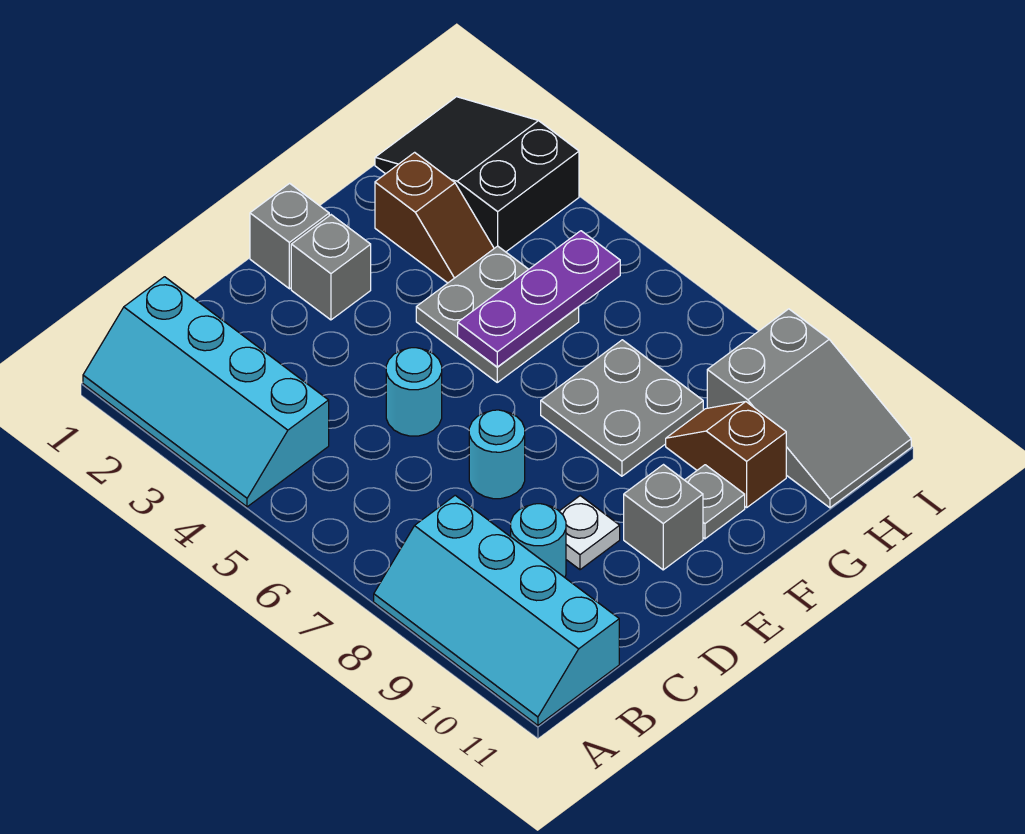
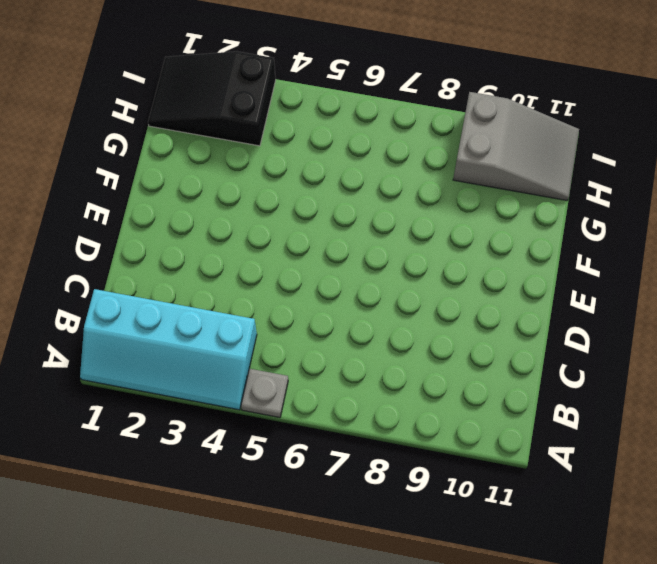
grey plate A5 level 1 -> grey plate F10 level 1
none -> cyan slope A8:B11 level 1 top B
none -> cyan round brick C9 level 1
none -> cyan round brick D5 level 1

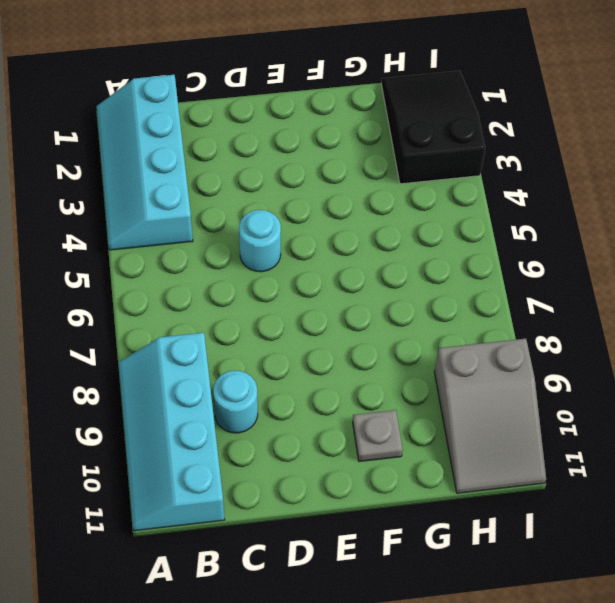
none -> cyan round brick D7 level 1
none -> white plate D9 level 1
none -> grey brick E1 level 1

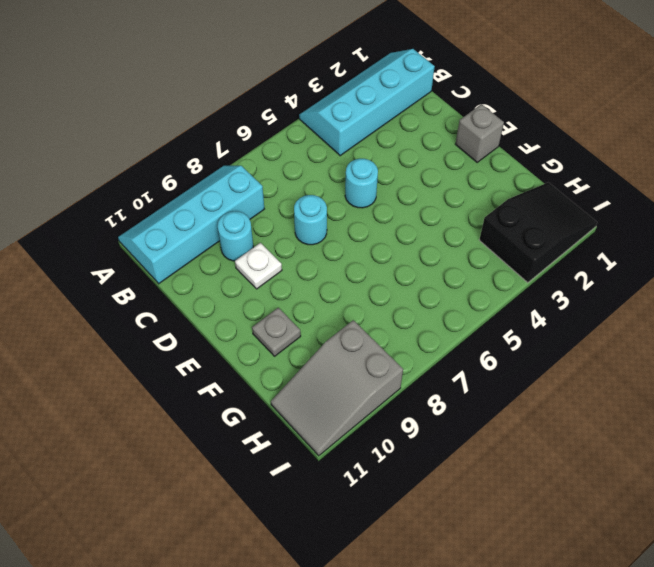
none -> grey brick E2 level 1
none -> grey brick E10 level 1
none -> grey plate F4:G5 level 1

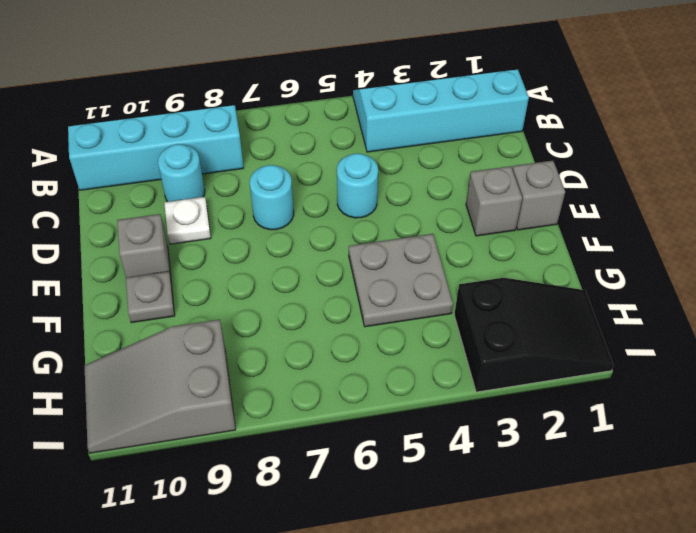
none -> grey plate F7:G8 level 1
none -> brown slope G2:G3 level 1 top 2
none -> brown slope G9:G10 level 1 top 10

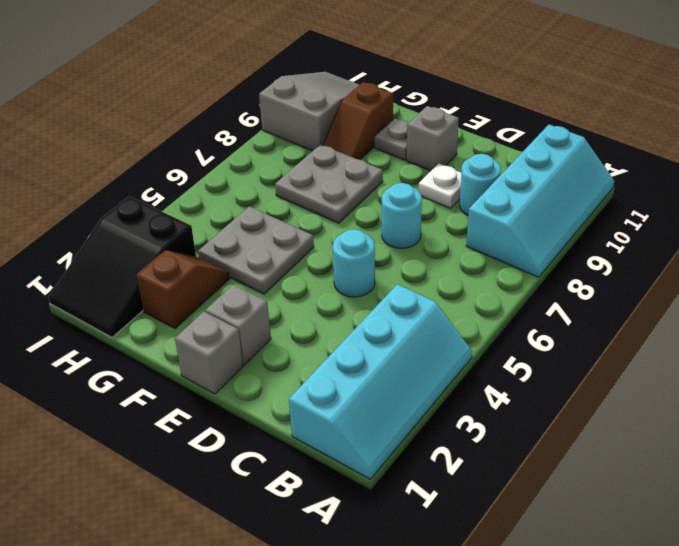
none -> purple plate F5:H5 level 2

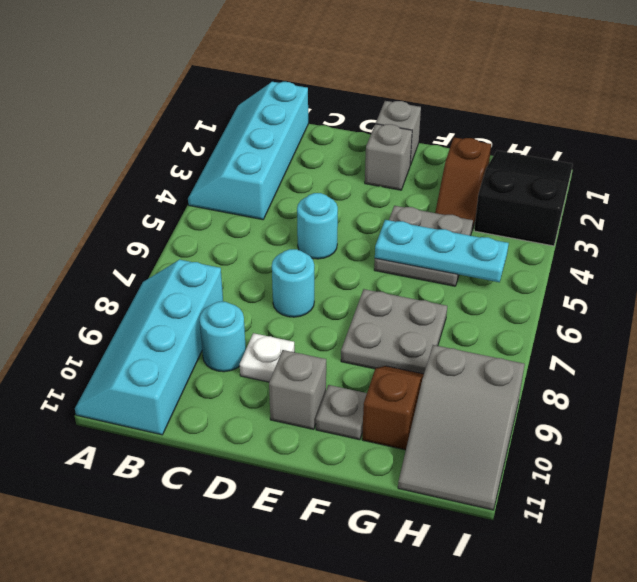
cyan plate F5:H5 level 2 -> purple plate F5:H5 level 2

